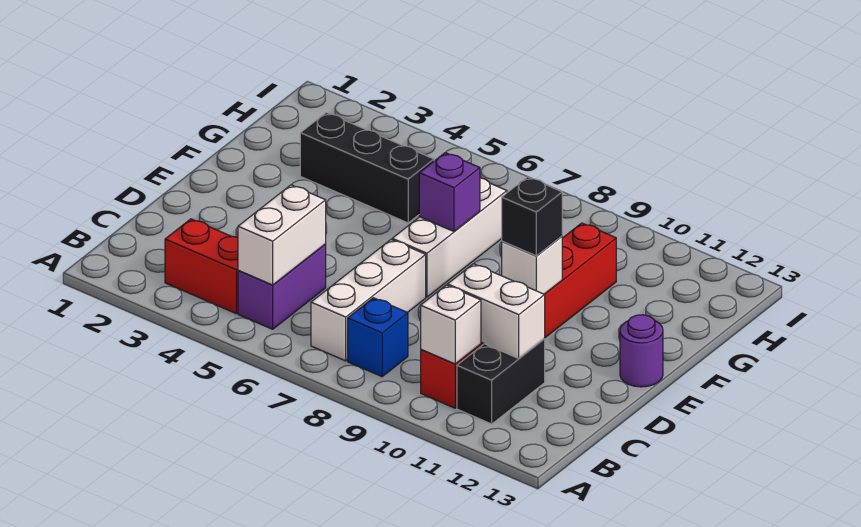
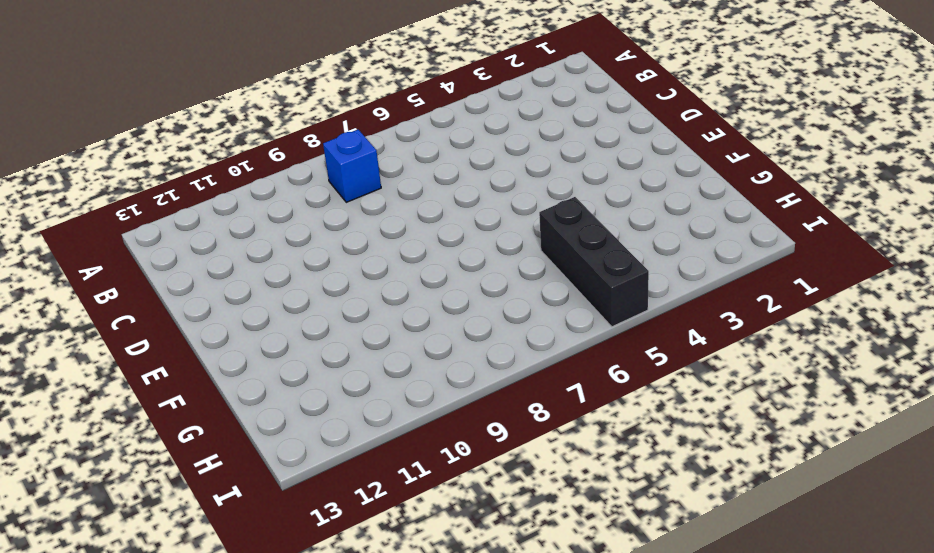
black brick G5:I5 level 1 -> black brick G3:G5 level 1
none -> red brick B3:B4 level 1
none -> purple brick B5:C5 level 1
none -> white brick B7:D7 level 1

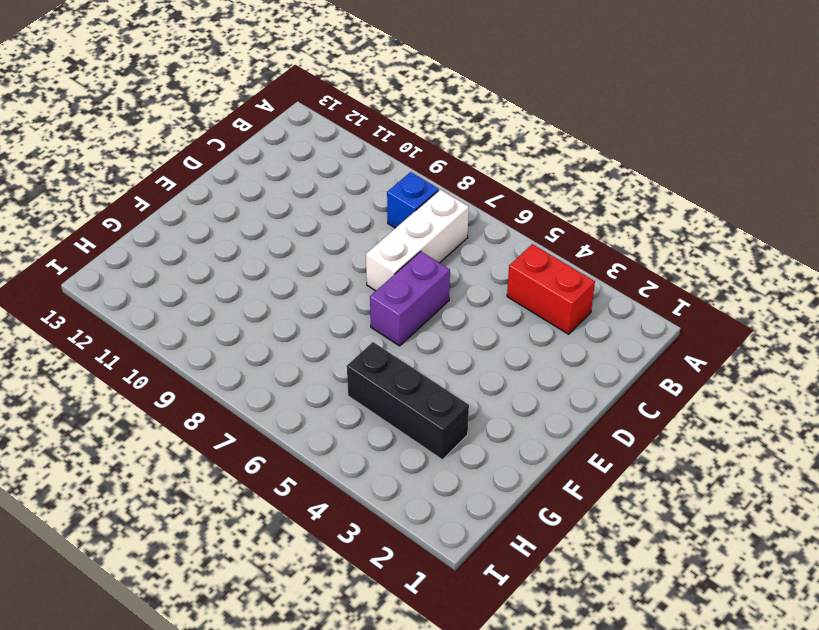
purple brick D6:E6 level 1 -> purple brick B5:C5 level 1
none -> red brick B10:G10 level 1
none -> black brick B11:C11 level 1
none -> white brick E7:G7 level 1

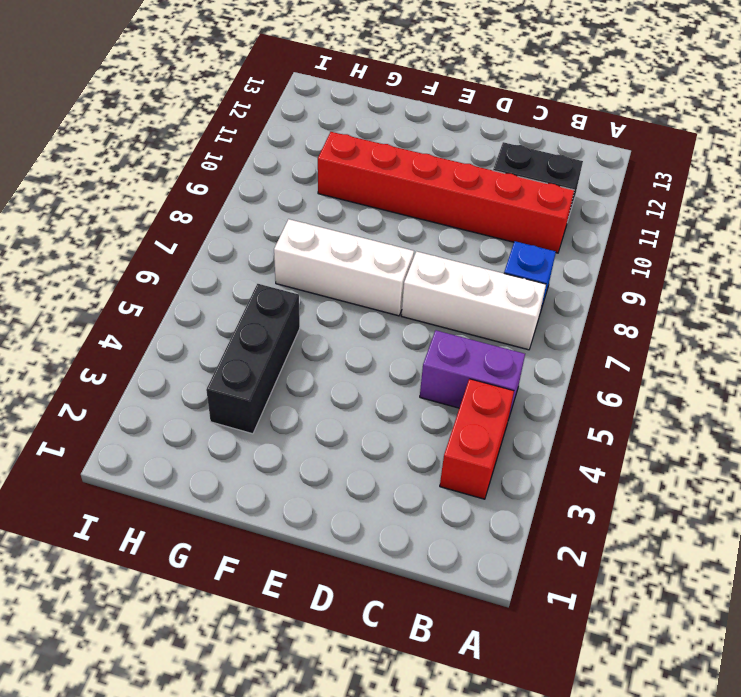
none -> purple round brick E13 level 1
none -> white brick B5:C5 level 2
none -> white brick B10 level 2

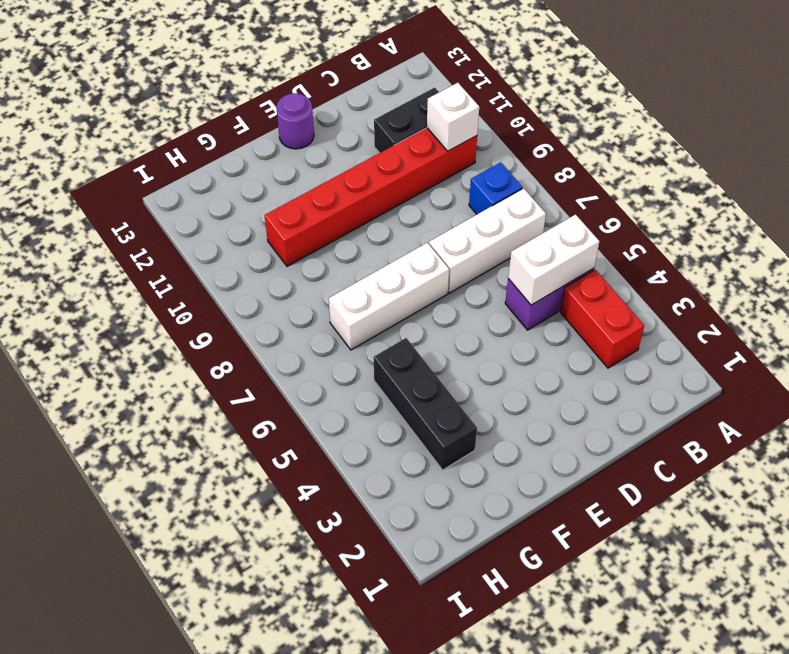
none -> white brick C10:C11 level 2
none -> white brick E10 level 2
none -> purple brick F7 level 2

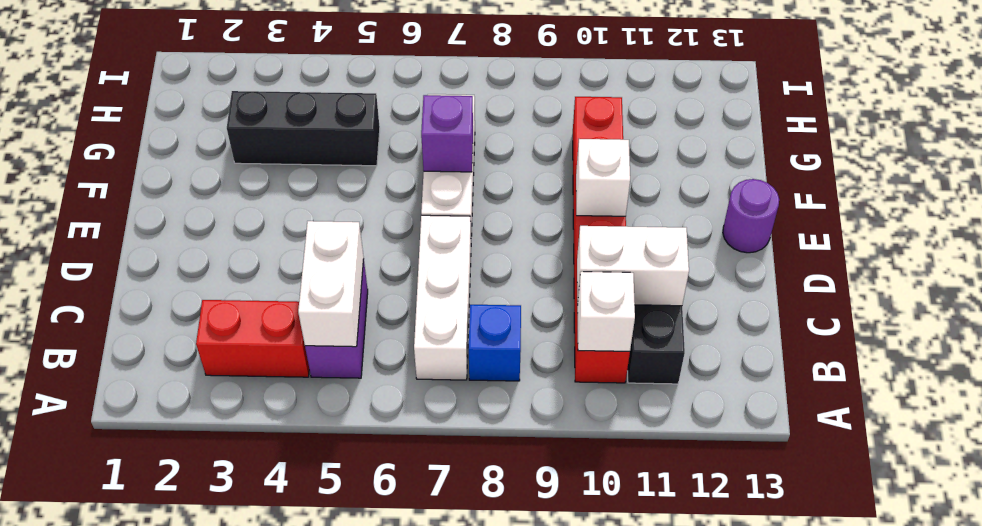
none -> black brick E10 level 3

